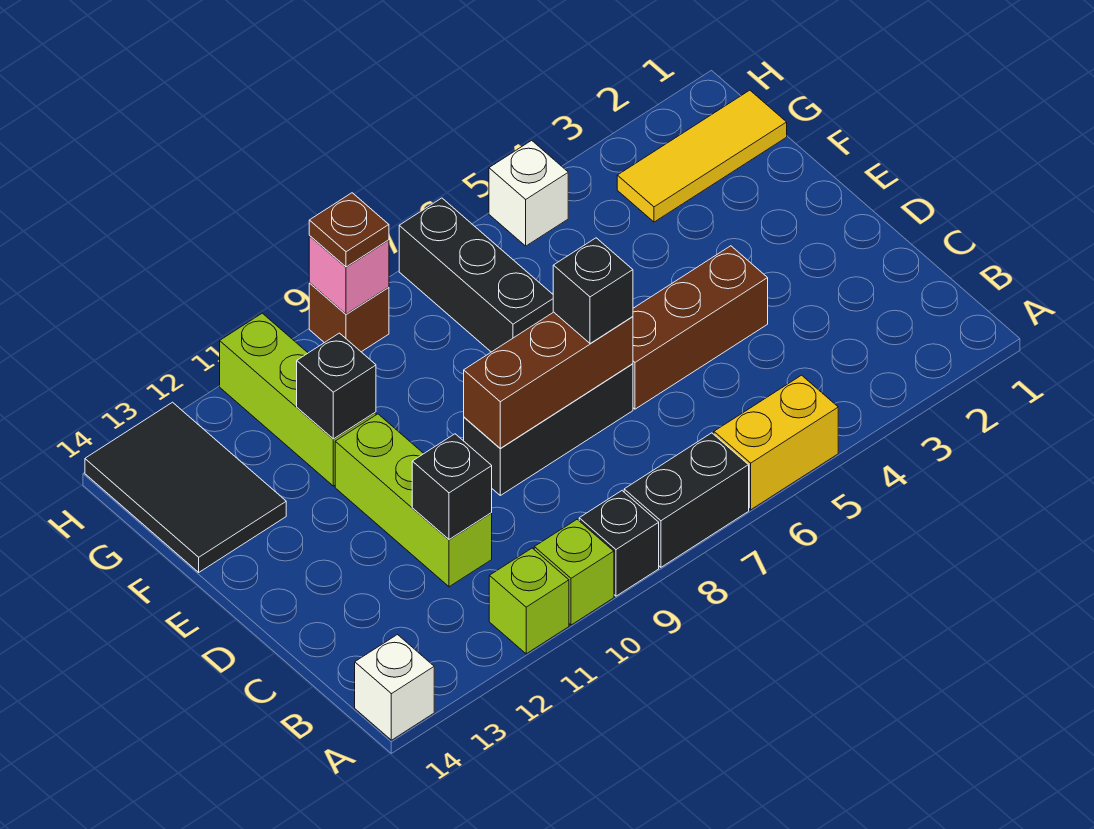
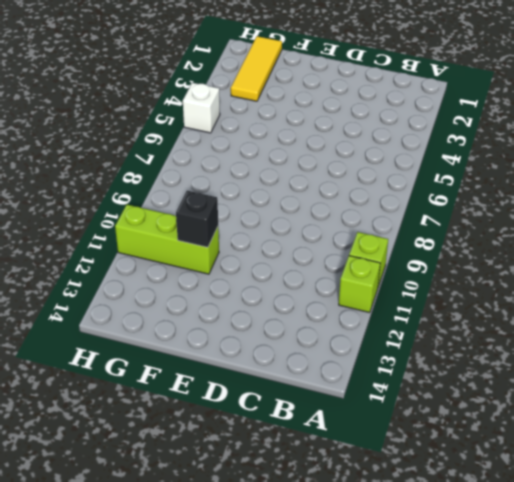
none -> yellow brick A5:A6 level 1
none -> black brick A7:A8 level 1
none -> black brick A9 level 1

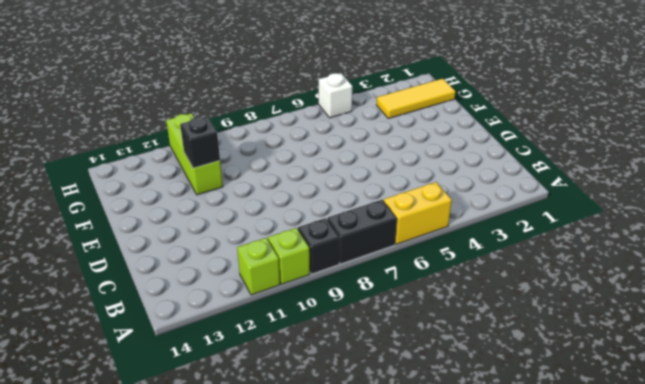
none -> white brick A14 level 1
none -> lime brick C11:E11 level 1
none -> brown brick D4:D6 level 1

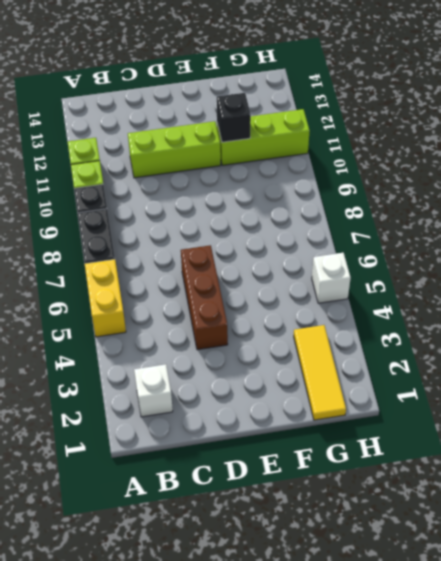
white brick B2 level 1 -> white brick A14 level 1
none -> black brick D7:D9 level 1
none -> black brick F7:H7 level 1
none -> black tile F13:H14 level 1

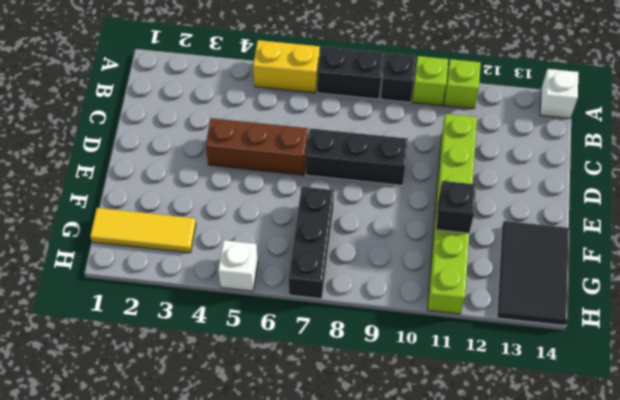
none -> brown brick H9 level 1
none -> black brick C11 level 2
none -> brown brick D7:D9 level 2

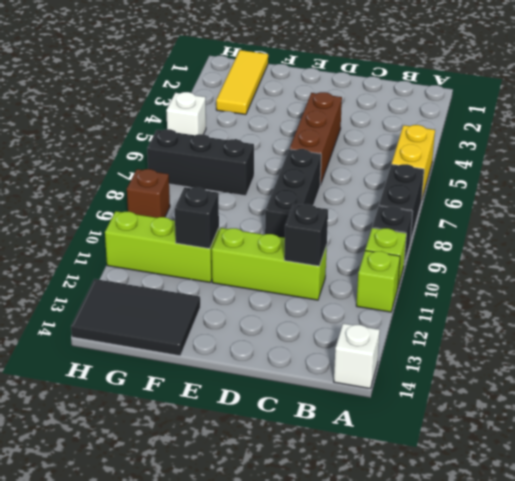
none -> brown brick D7:D9 level 2
none -> pink brick H9 level 2
none -> black brick D7 level 3

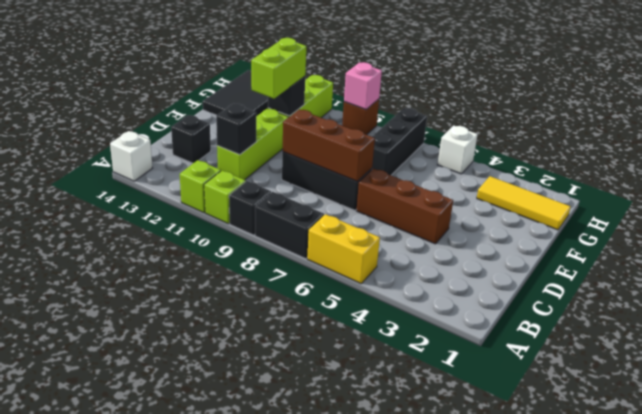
black brick C13 level 1 -> black brick D7 level 3
lime brick E11:F11 level 3 -> none
none -> brown plate H9 level 3

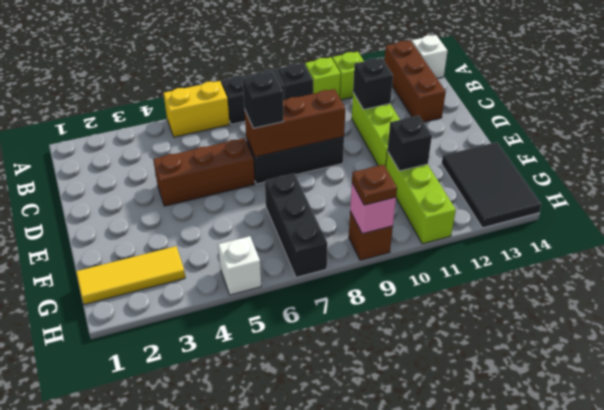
brown brick A13:C13 level 1 -> none

